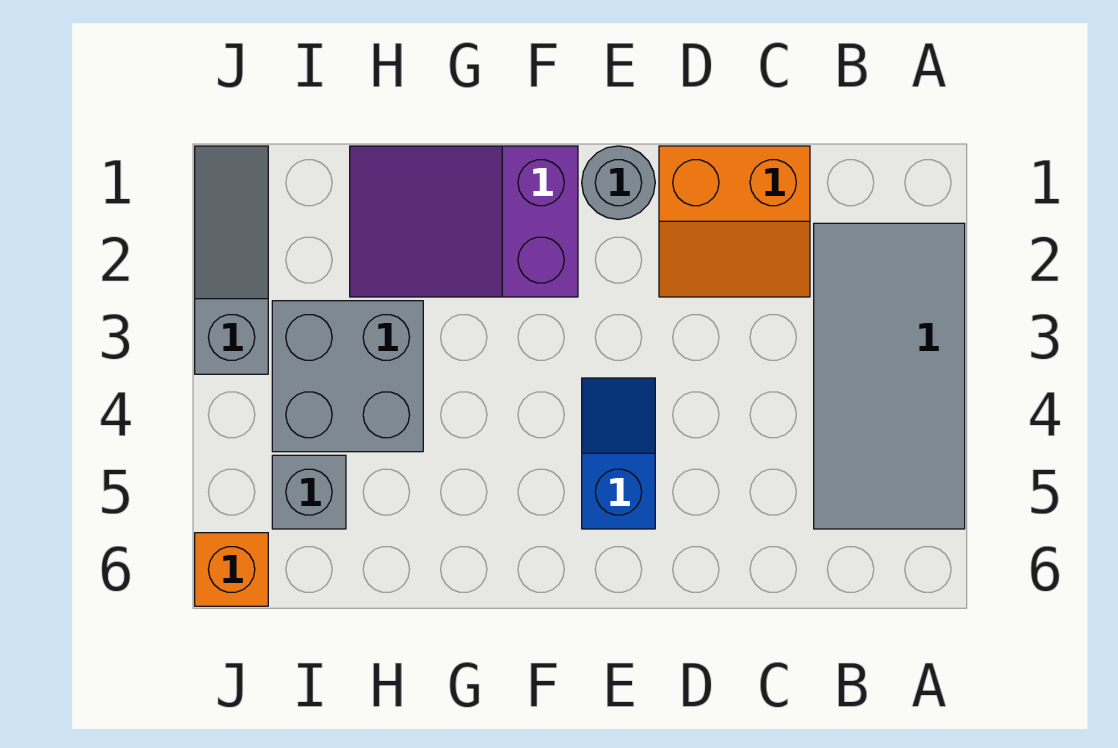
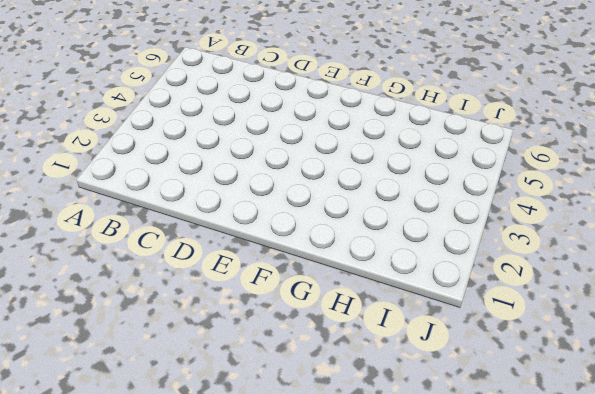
none -> grey tile A2:B5 level 1
none -> orange slope C1:D2 level 1 top 1

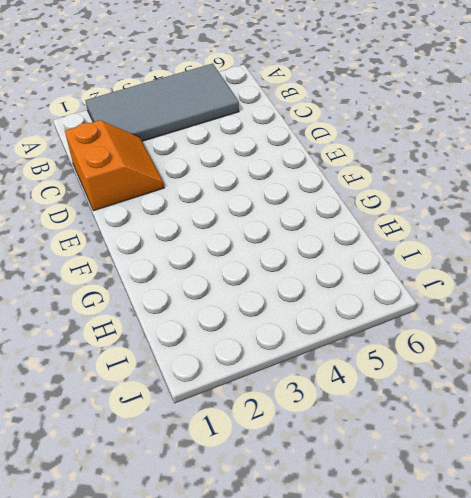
none -> grey round brick E1 level 1
none -> blue slope E4:E5 level 1 top 5

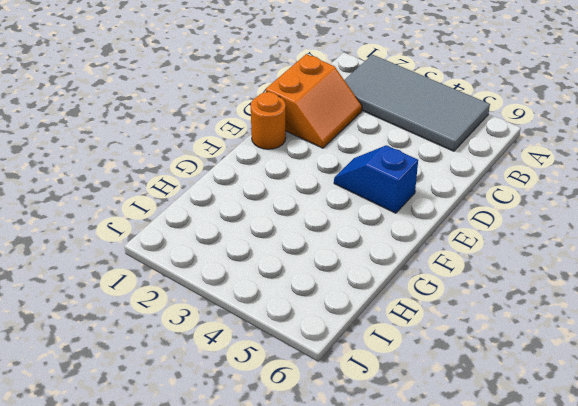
orange round brick E1 level 1 -> grey round brick E1 level 1
none -> purple slope F1:H2 level 1 top F
none -> grey brick H3:I4 level 1

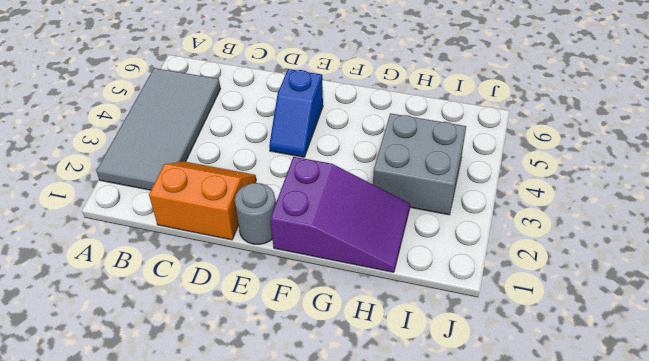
none -> grey brick I5 level 1
none -> grey slope J1:J3 level 1 top 3

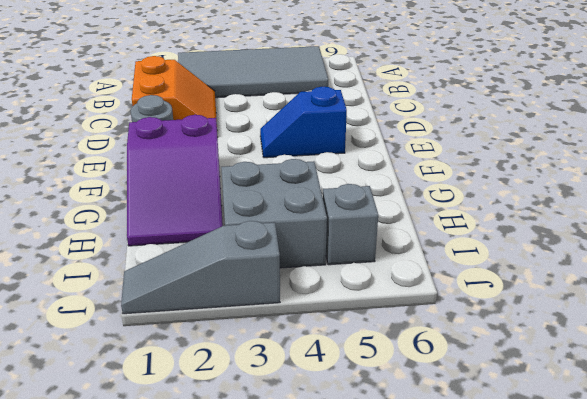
none -> orange brick J6 level 1

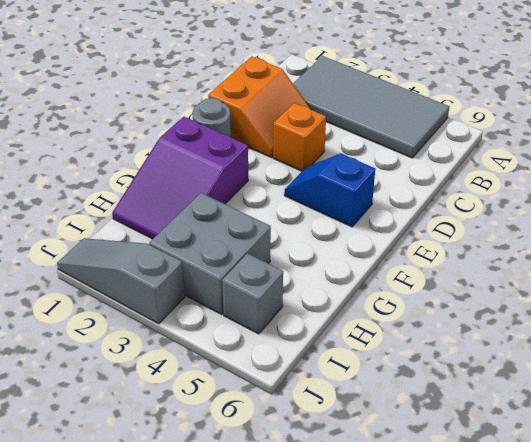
orange brick D3 level 1 -> orange brick J6 level 1

